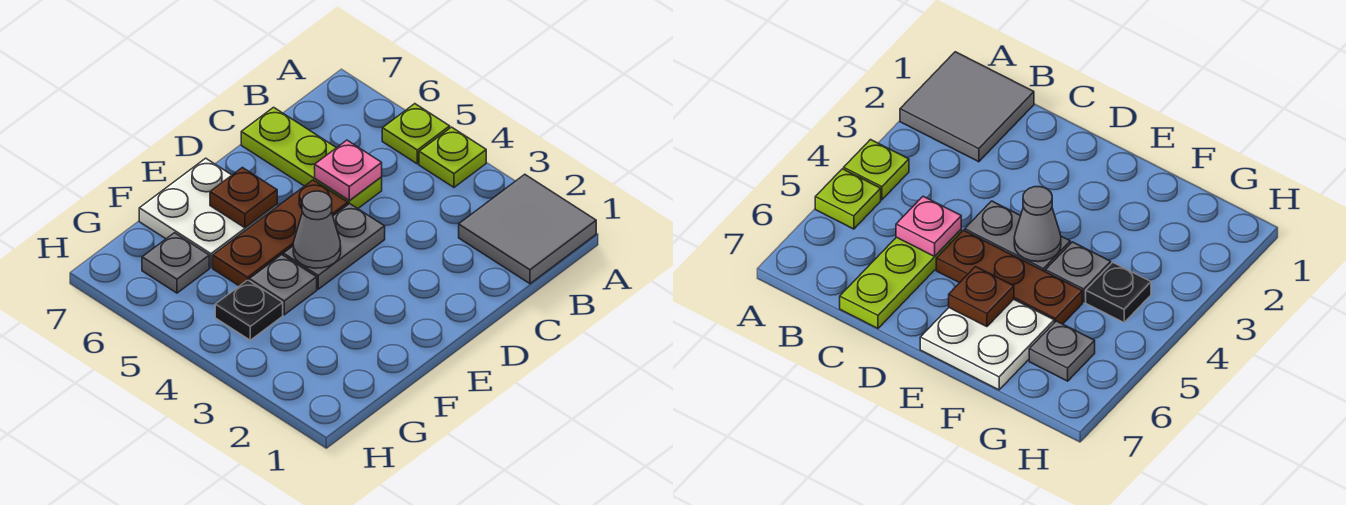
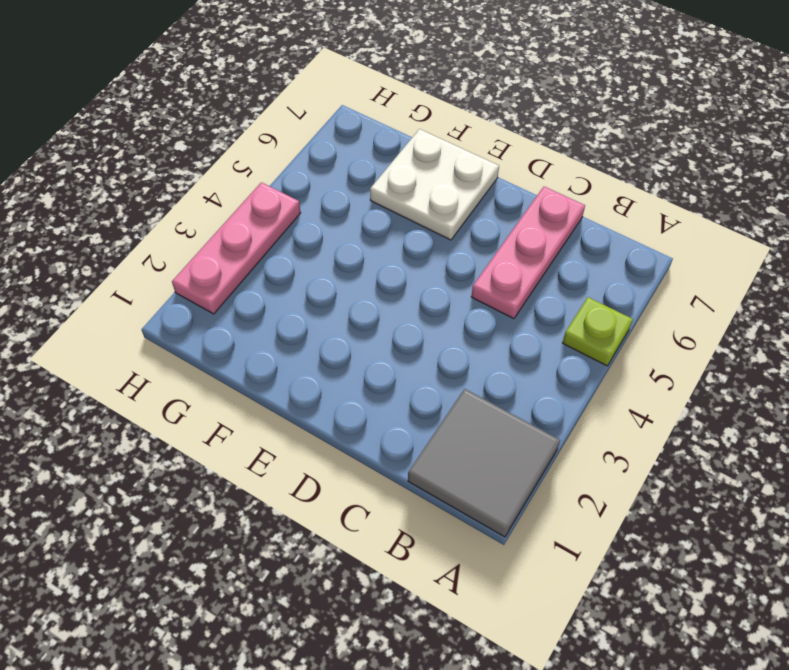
pink plate C5:C7 level 1 -> lime plate C5:C7 level 1
pink plate H2:H4 level 1 -> none
none -> lime plate A4 level 1
none -> grey plate D4:E4 level 1
none -> brown plate D5:F5 level 1

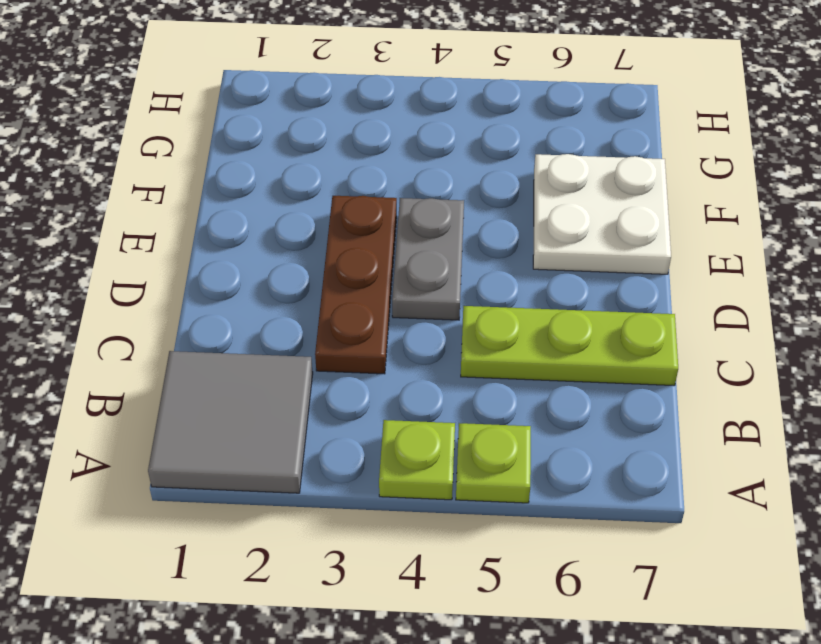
brown plate C3:E3 level 1 -> brown plate D5:F5 level 1
none -> grey plate F4 level 1
none -> black plate G4 level 1
none -> grey plate G6 level 1

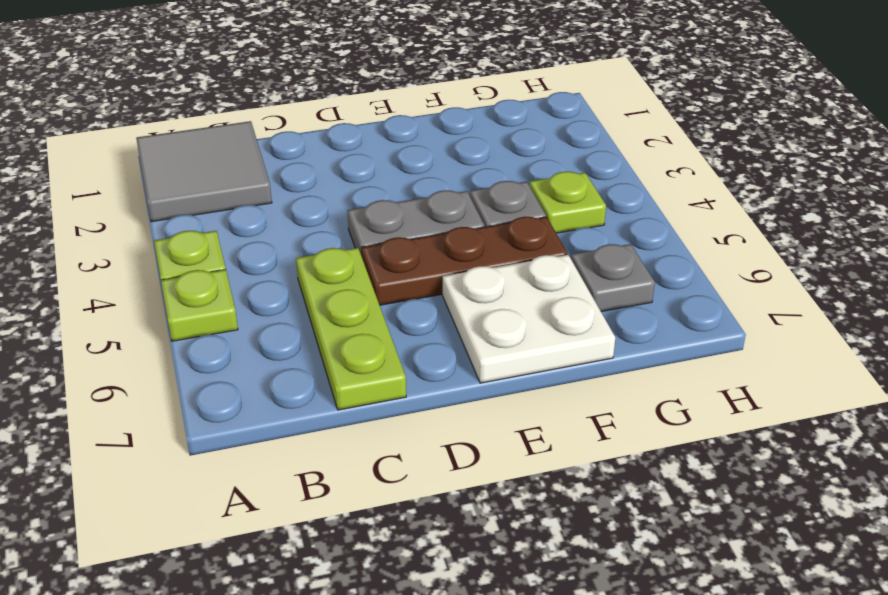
lime plate G4 level 1 -> black plate G4 level 1
none -> pink plate C5 level 2
none -> grey cone E4 level 2
none -> brown plate E6 level 2

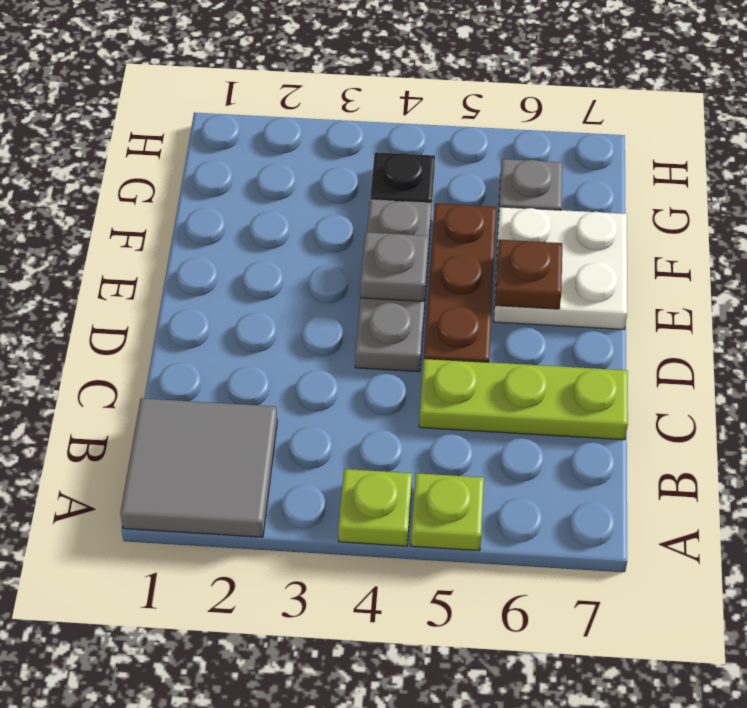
grey plate E4 level 2 -> grey cone E4 level 2
none -> pink plate C5 level 2

